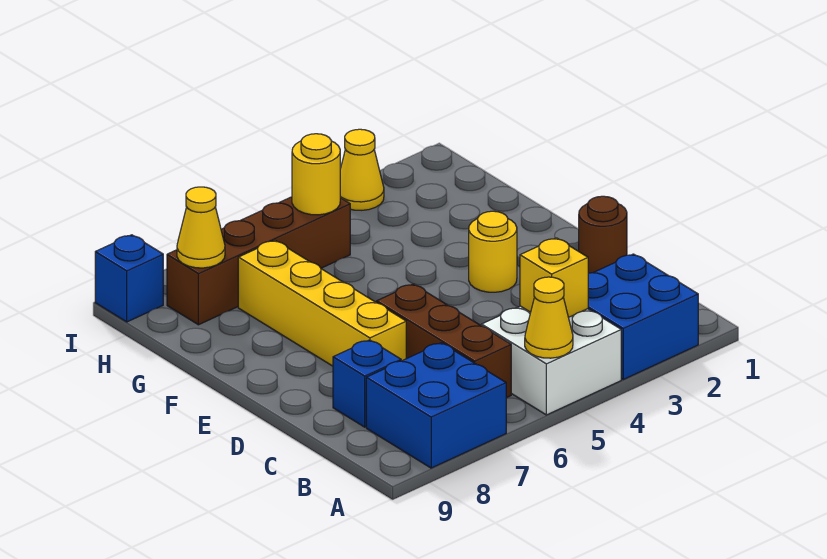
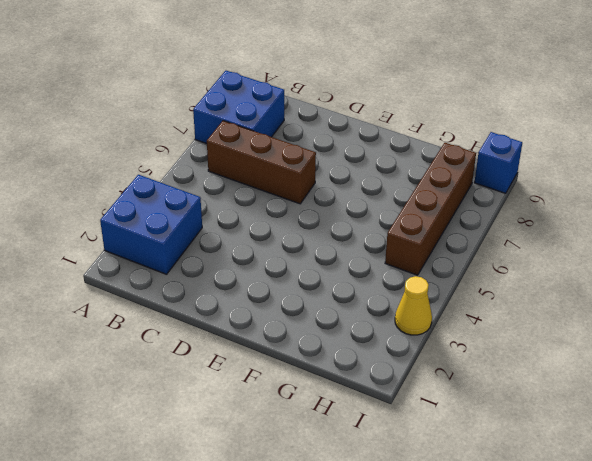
none -> white brick A4:B5 level 1
none -> blue brick C8 level 1
none -> brown round brick D1 level 1

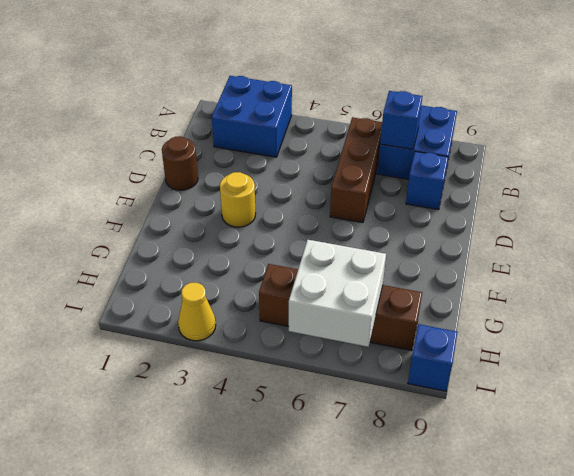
blue brick B7 level 2 -> none
white brick H6:I7 level 2 -> white brick A4:B5 level 1
none -> yellow brick D7:G7 level 1
none -> yellow cone A5 level 2
none -> yellow brick B4 level 2

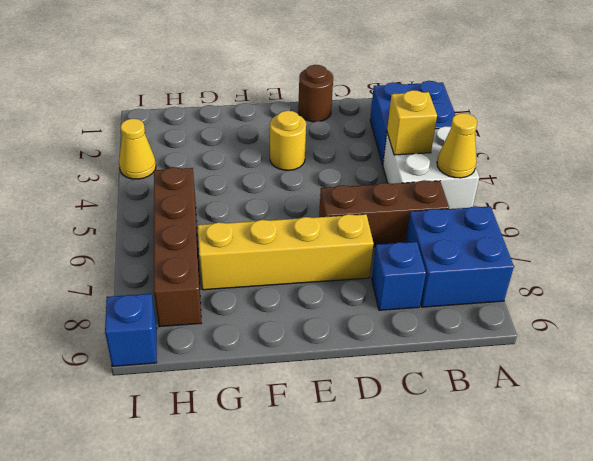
none -> yellow round brick H5 level 2
none -> yellow cone H8 level 2

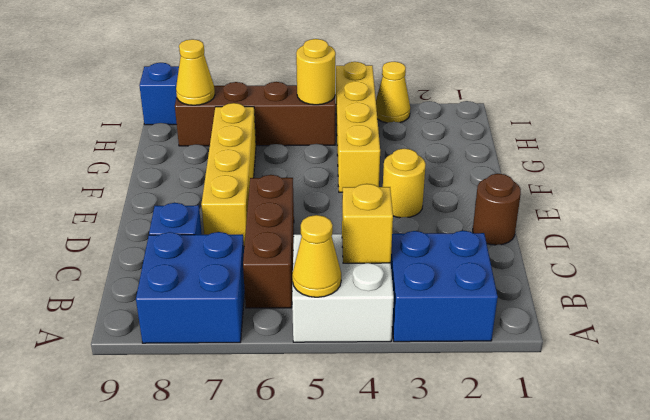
yellow brick F4:I4 level 1 -> none

